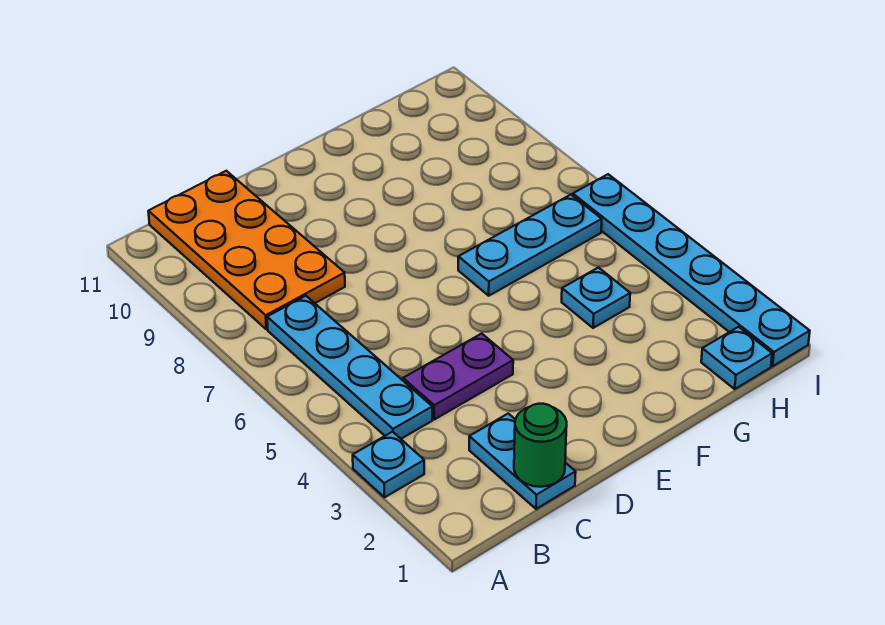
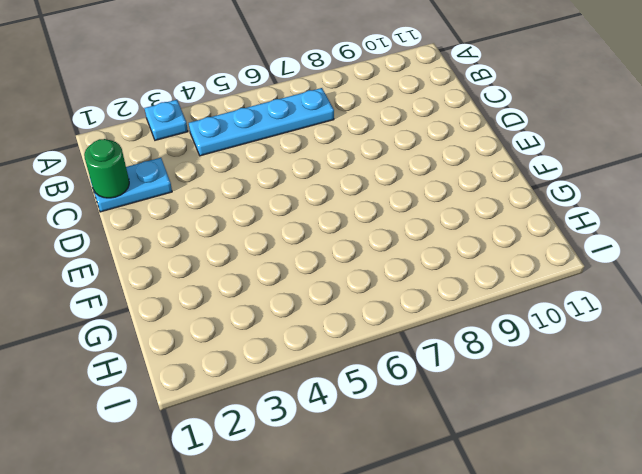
none -> orange plate B8:C11 level 1
none -> purple plate C4:D4 level 1

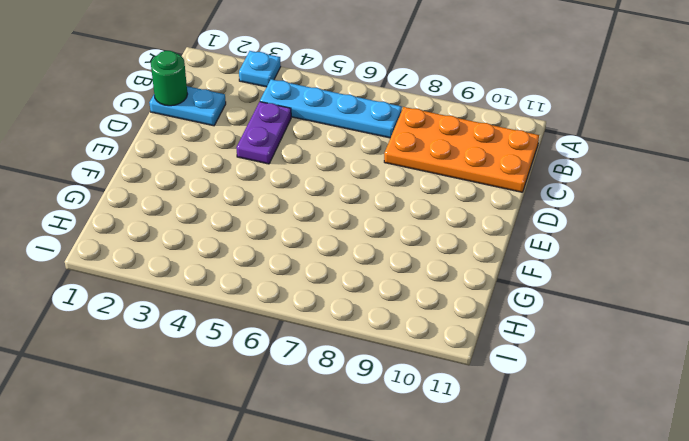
none -> cyan plate F6:H6 level 1
none -> cyan plate G4 level 1

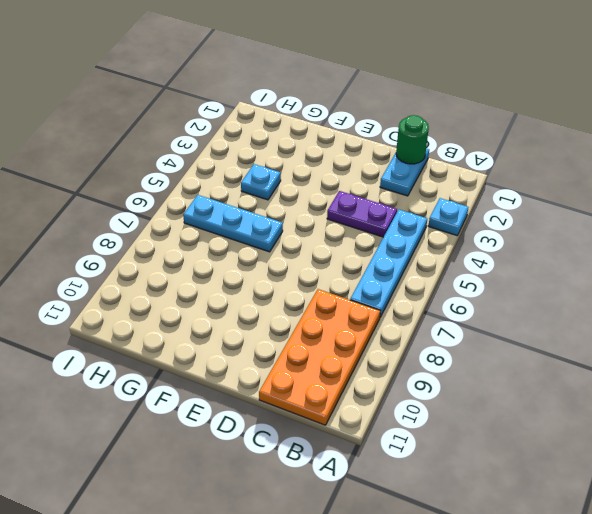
none -> cyan plate H1 level 1
none -> cyan plate I1:I6 level 1

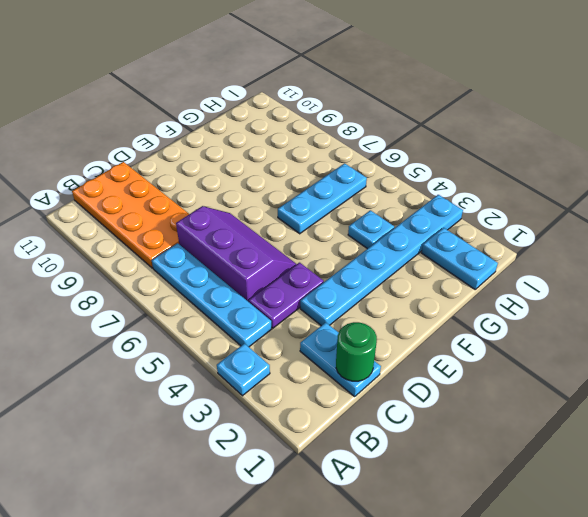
purple slope C5:D7 level 1 top C -> none
cyan plate D3:I3 level 1 -> cyan plate I1:I6 level 1
cyan plate H1:H2 level 1 -> cyan plate H1 level 1

